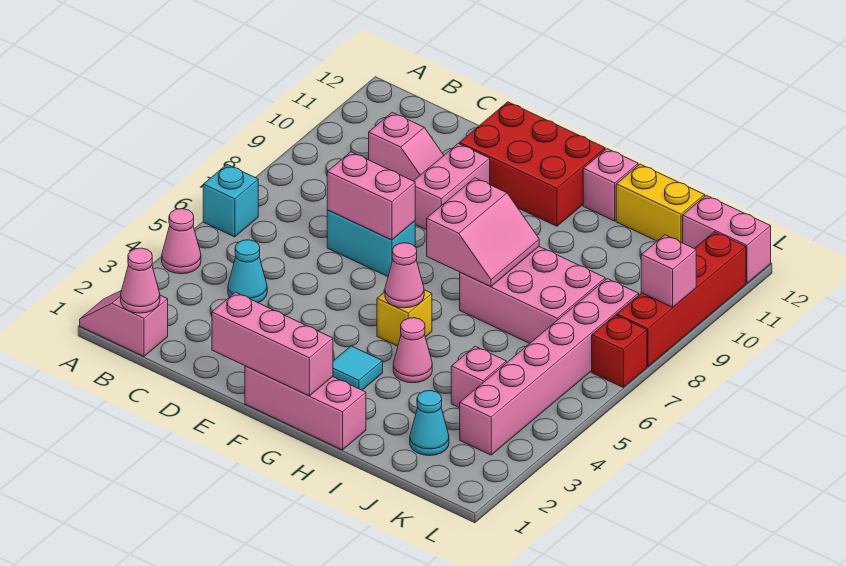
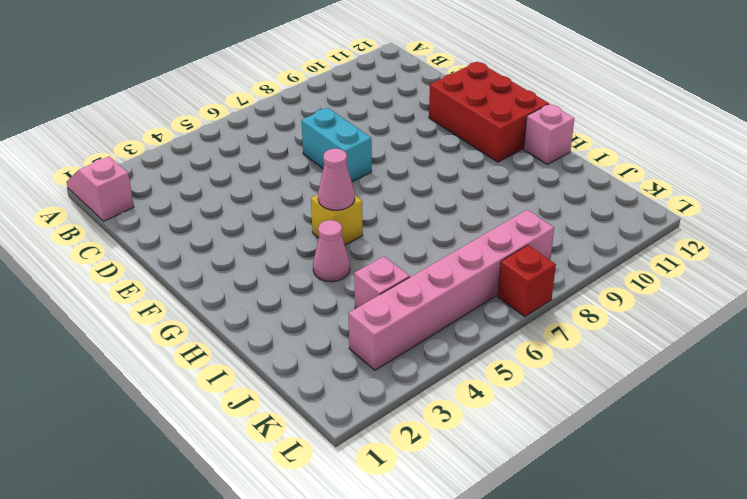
none -> pink cone A4 level 1
none -> cyan brick A6 level 1
none -> cyan cone C4 level 1

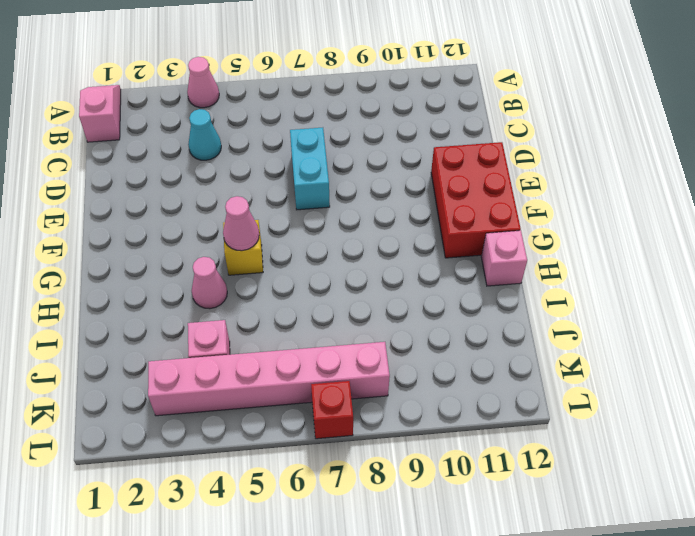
none -> cyan brick A6 level 1
none -> pink slope C10:D10 level 1 top C
none -> pink brick E9:E10 level 1

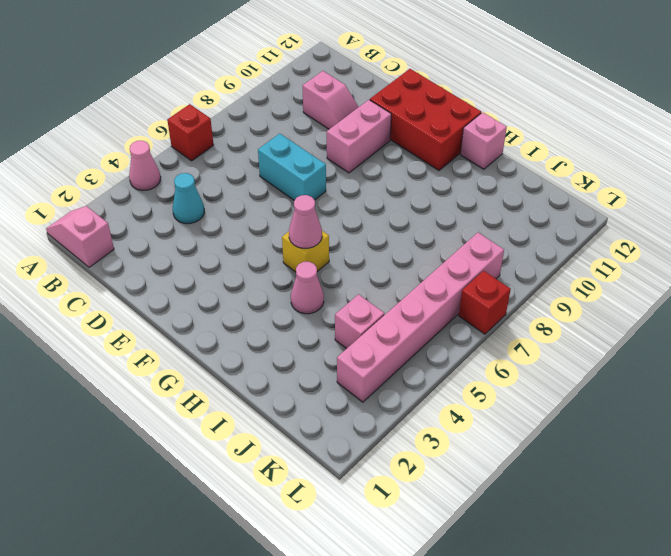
red brick A6 level 1 -> cyan brick A6 level 1
none -> pink brick F1:H1 level 1
none -> cyan tile G3 level 1
none -> pink brick H7:J8 level 1

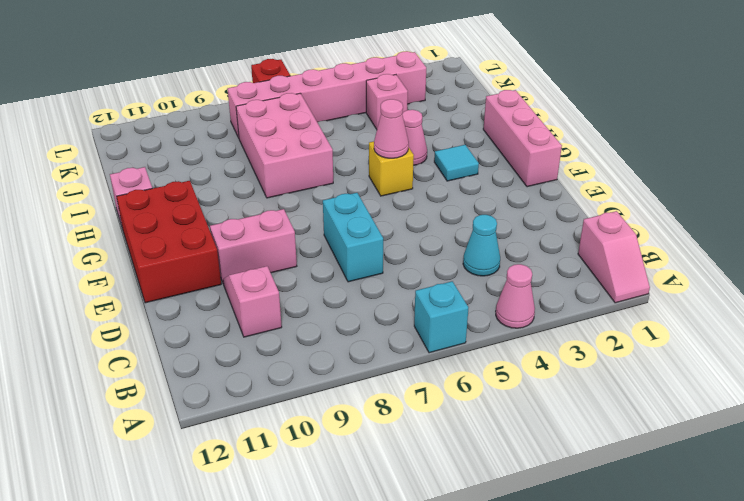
none -> yellow brick I12:J12 level 1
none -> cyan cone J2 level 1
none -> pink brick K12:L12 level 1

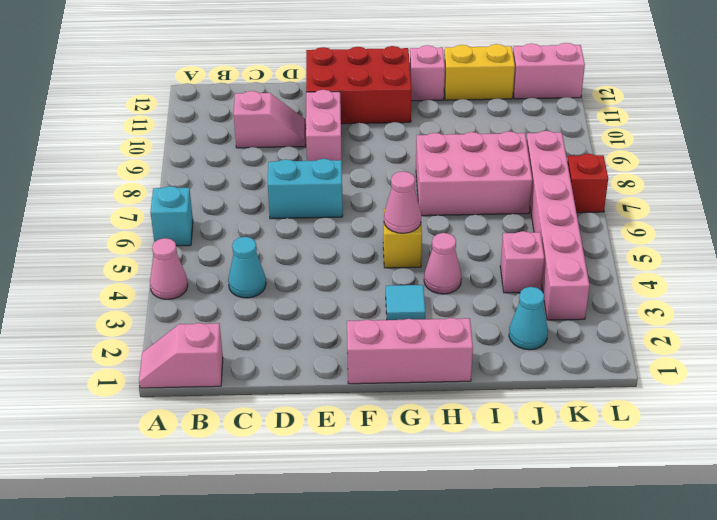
none -> red brick L8:L11 level 1
none -> pink cone B1 level 2
none -> pink brick D7:E7 level 2

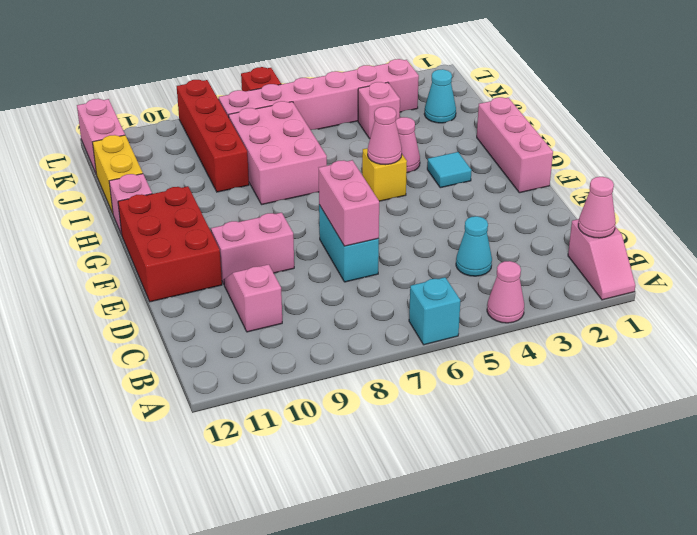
red brick I9:L9 level 1 -> red brick L8:L11 level 1
none -> pink brick E1:G1 level 2
none -> pink slope G7:H8 level 2 top G
none -> pink brick L9 level 2

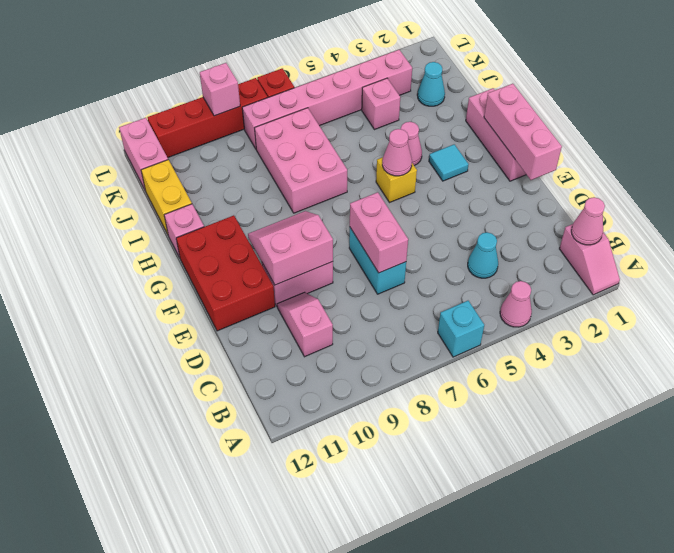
pink slope E9:F10 level 2 top E -> pink slope G7:H8 level 2 top G

